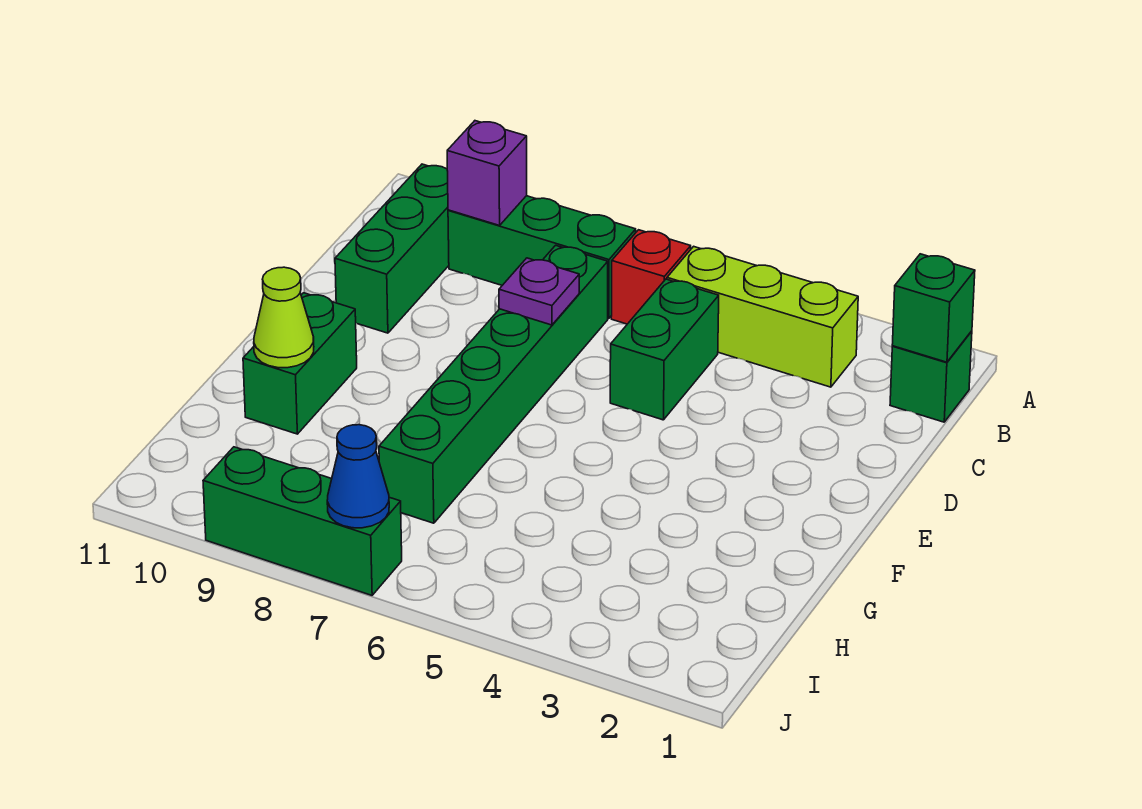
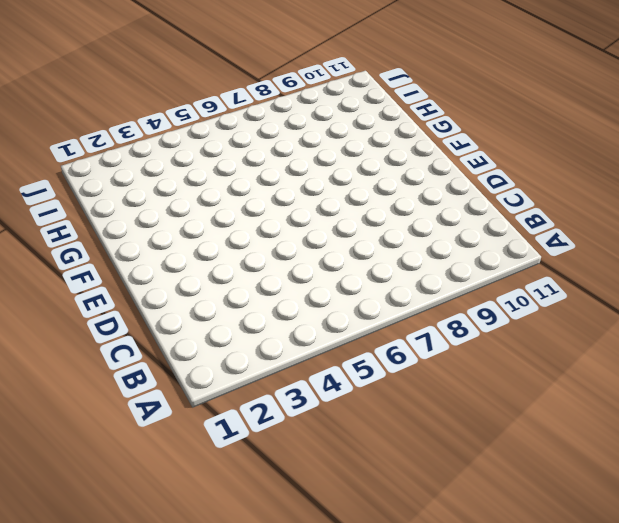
none -> green brick B1 level 1
none -> lime brick B3:B5 level 1
none -> red brick B6 level 1

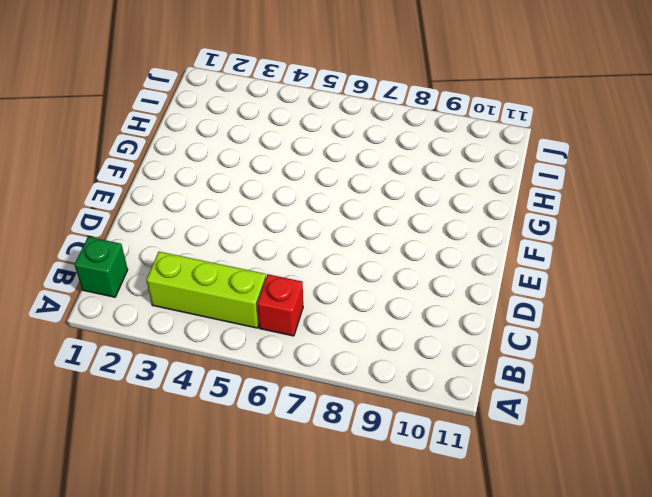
none -> green brick B7:B9 level 1
none -> green brick B10:D10 level 1
none -> green brick C5:D5 level 1

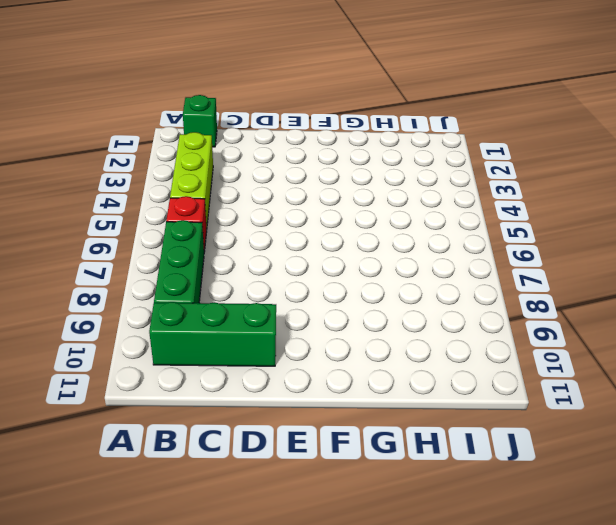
none -> green brick C5:D5 level 1
none -> green brick C7:H7 level 1
none -> green brick F10:G10 level 1

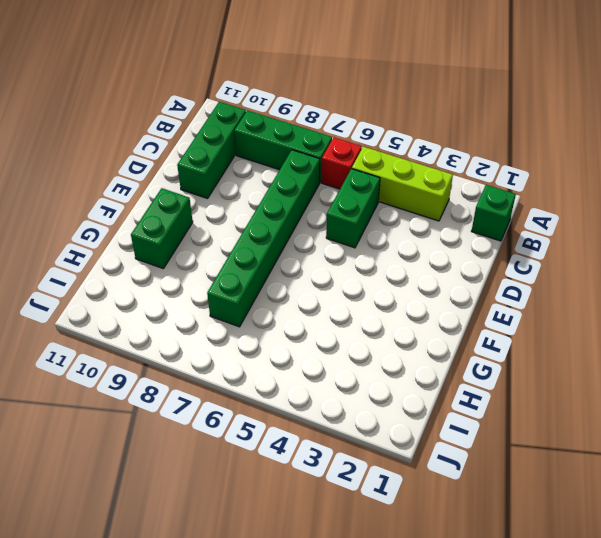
none -> green brick J7:J9 level 1
none -> green brick B1 level 2
none -> purple brick B9 level 2

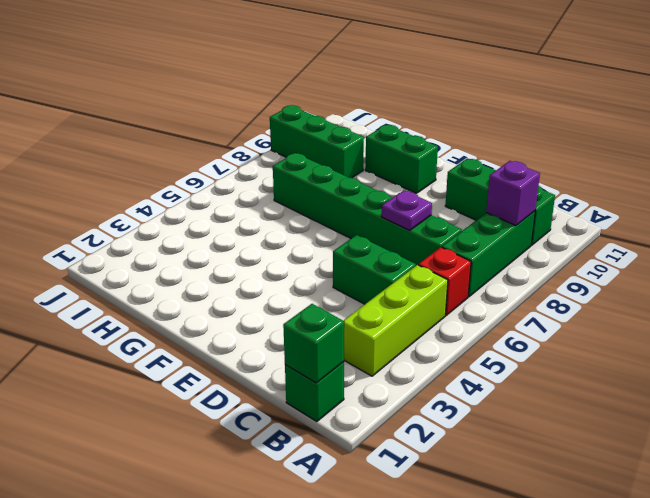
green brick H9:J9 level 1 -> green brick J7:J9 level 1
none -> lime cone G10 level 2
none -> blue cone J7 level 2

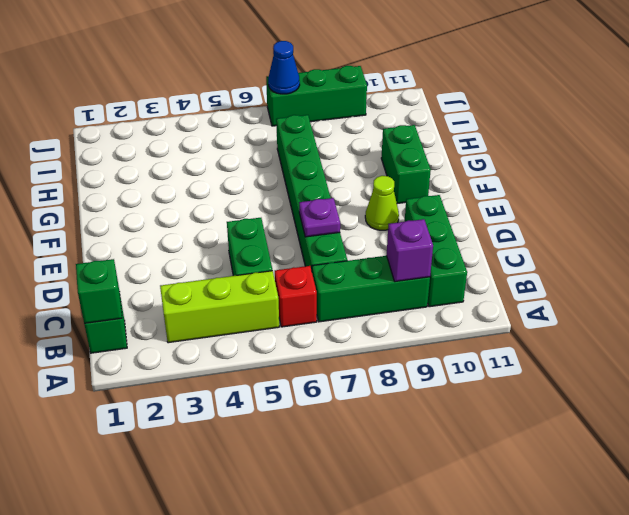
lime cone E9 level 1 -> lime cone G10 level 2

